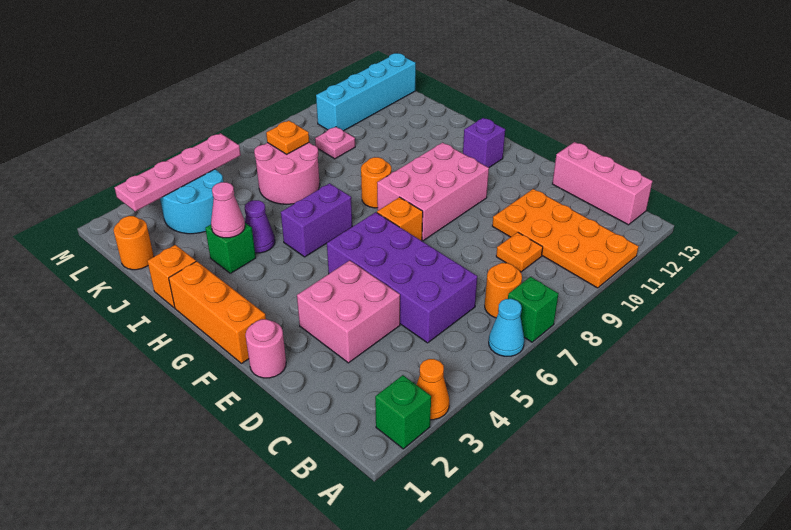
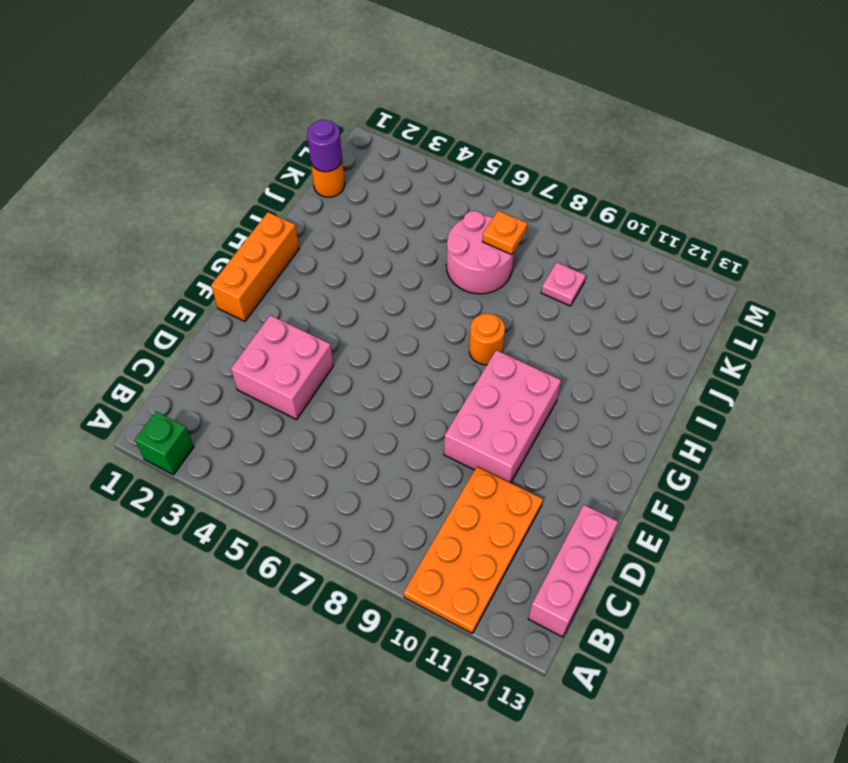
pink brick E9:G10 level 1 -> pink brick F8:G10 level 1
purple round brick K1 level 2 -> none
none -> orange cone A3 level 1
none -> cyan cone A6 level 1
none -> green brick A7 level 1

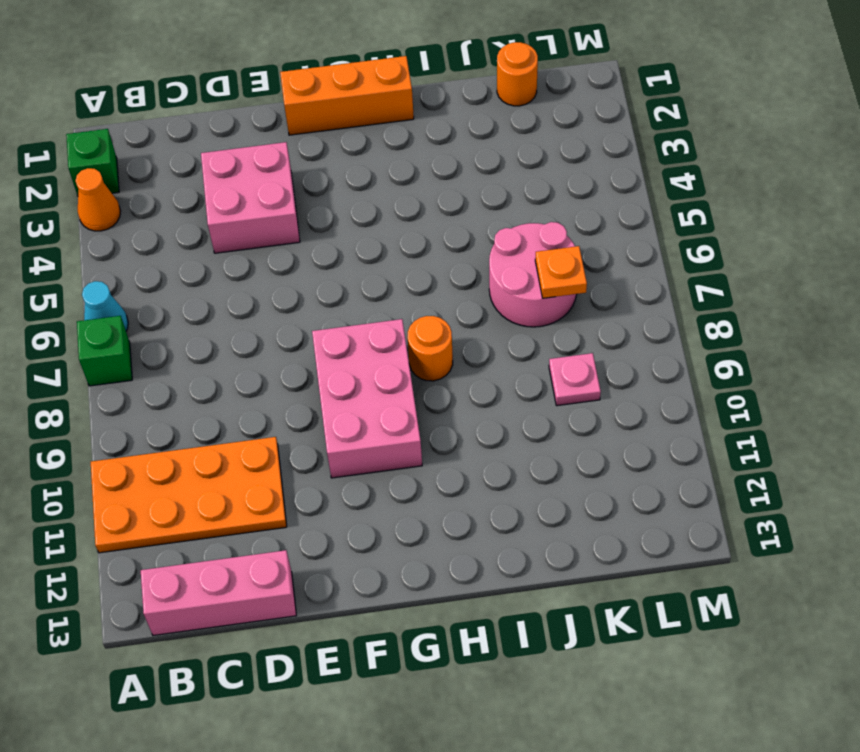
none -> orange round brick B7 level 1
none -> purple brick C5:F6 level 1
none -> orange plate C9 level 1

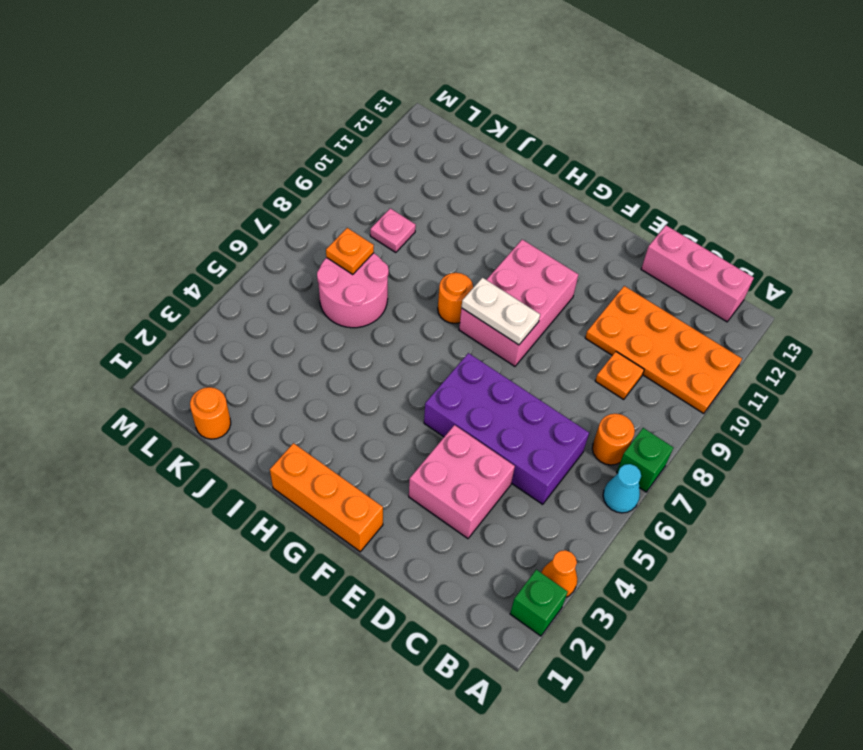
white plate F8:G8 level 2 -> none
none -> pink round brick E1 level 1
none -> orange brick F7 level 1
none -> purple brick G12 level 1

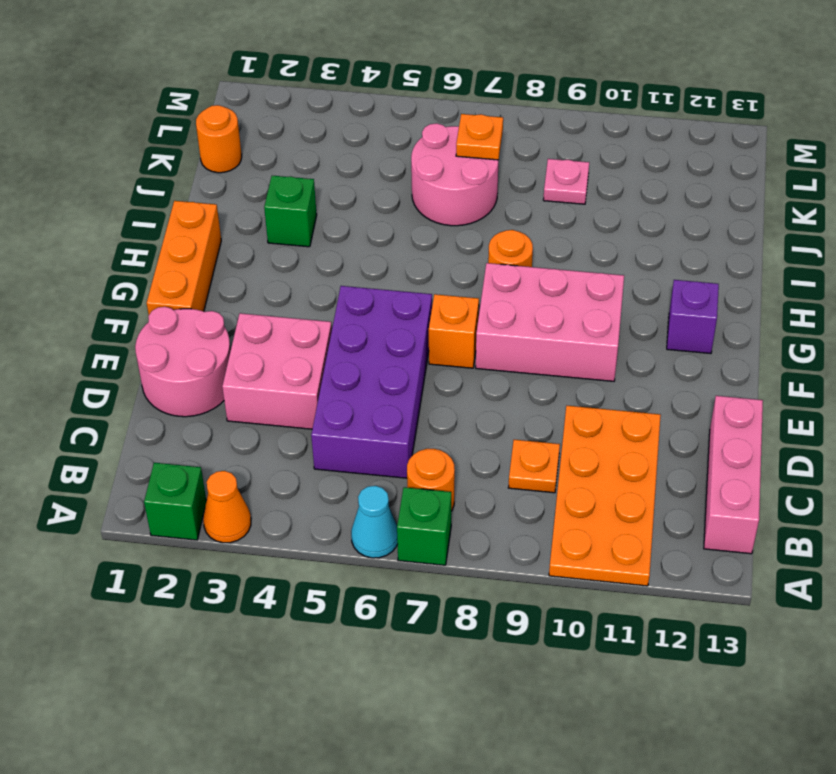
pink round brick D1:E2 level 1 -> pink round brick E1 level 1
none -> purple brick H5:H6 level 1
none -> orange brick I1 level 1
none -> purple cone I4 level 1

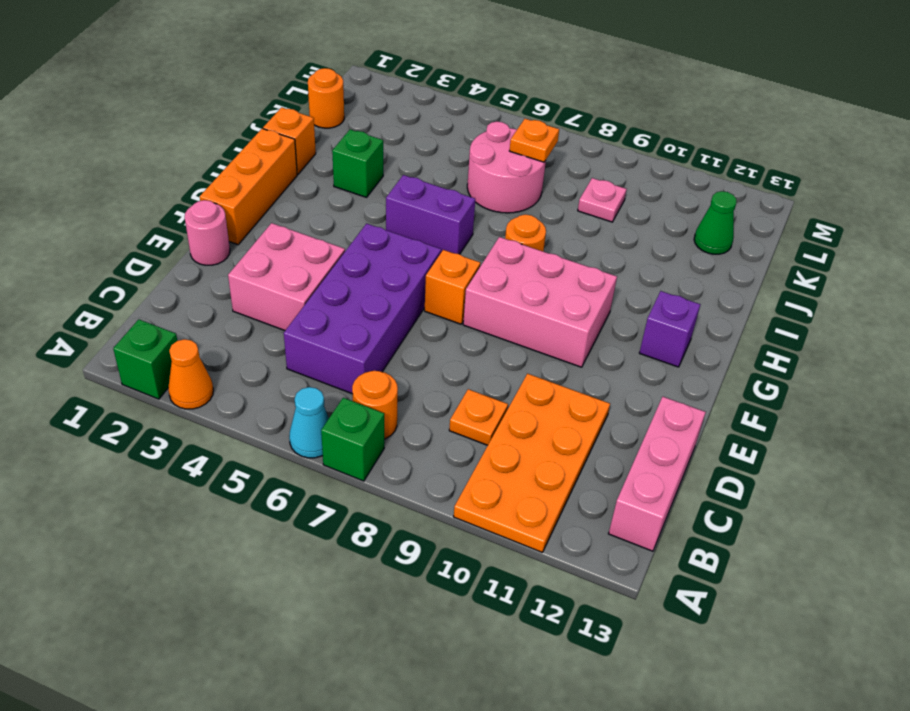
green cone K12 level 1 -> none
none -> purple cone I4 level 1
none -> cyan round brick K3:L4 level 1
none -> cyan brick L10:L13 level 1

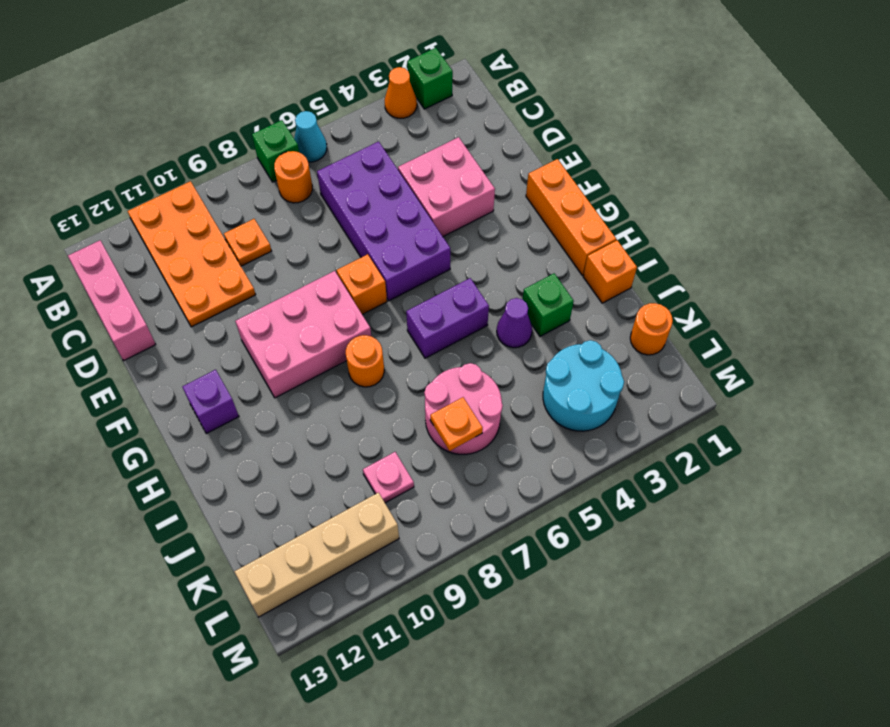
tan brick L10:L13 level 1 -> cyan brick L10:L13 level 1
none -> pink round brick E1 level 1
none -> pink cone I3 level 2
none -> pink plate L2:L5 level 2

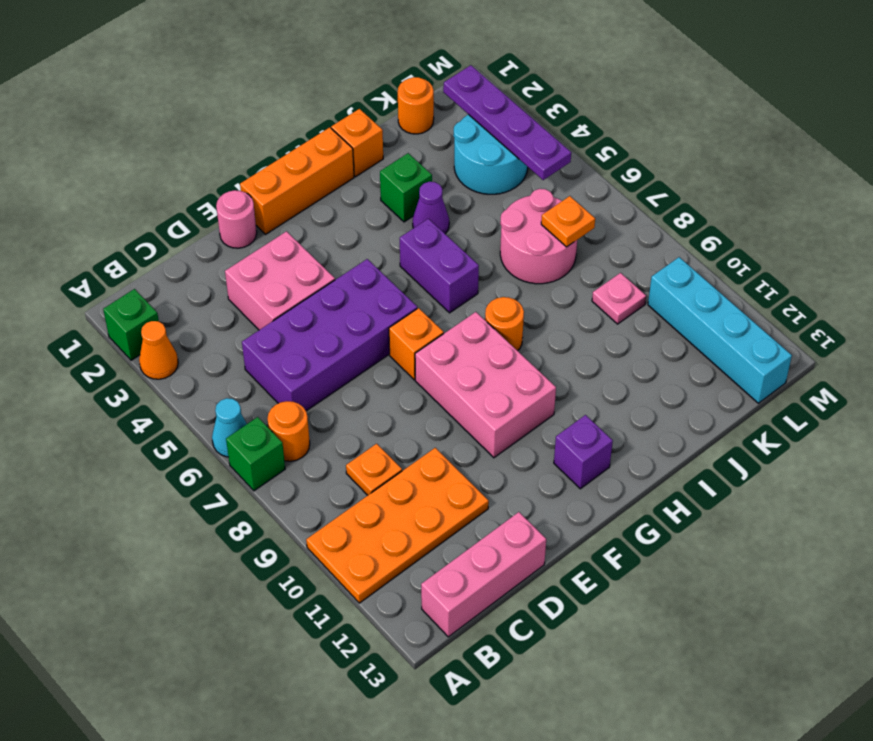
purple plate L2:L5 level 2 -> pink plate L2:L5 level 2
none -> pink cone I3 level 2

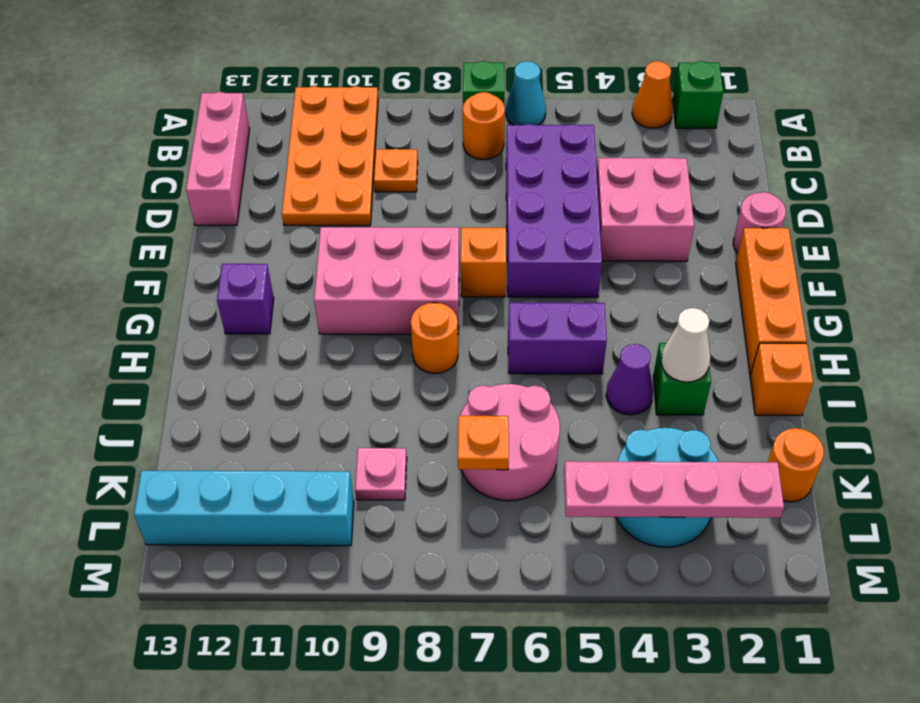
white cone I3 level 2 -> pink cone I3 level 2

